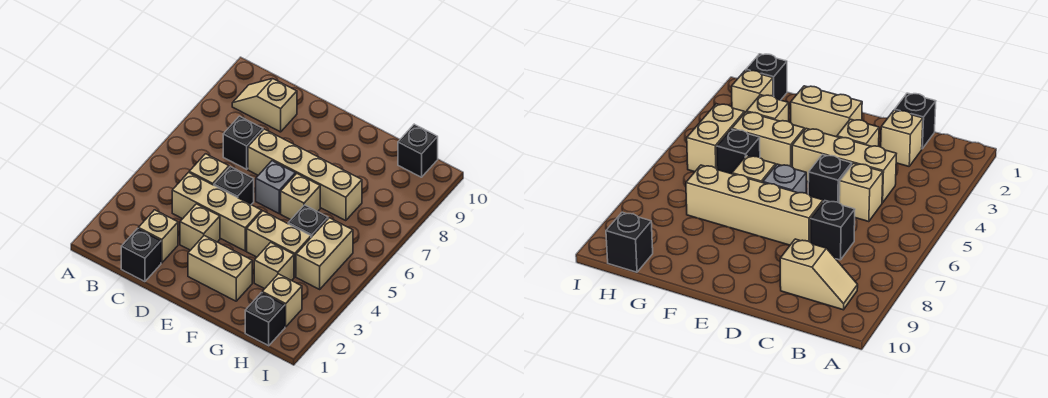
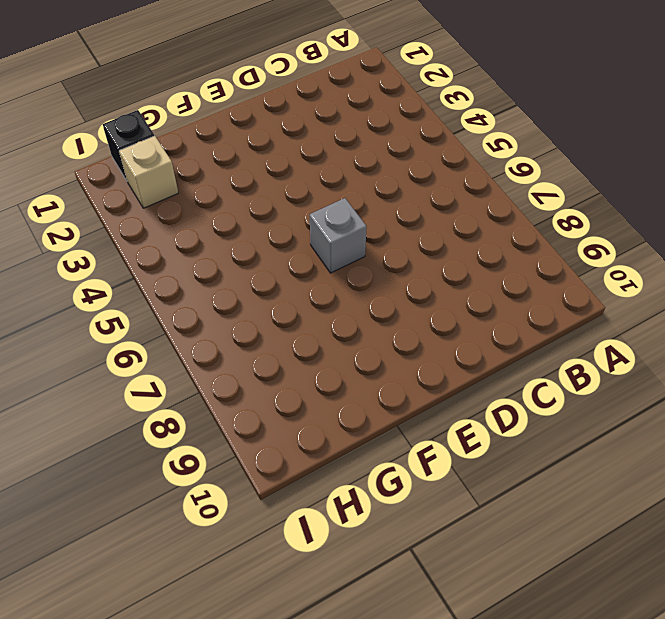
none -> tan slope B9:C9 level 1 top C
none -> black brick C1 level 1
none -> tan brick C2 level 1

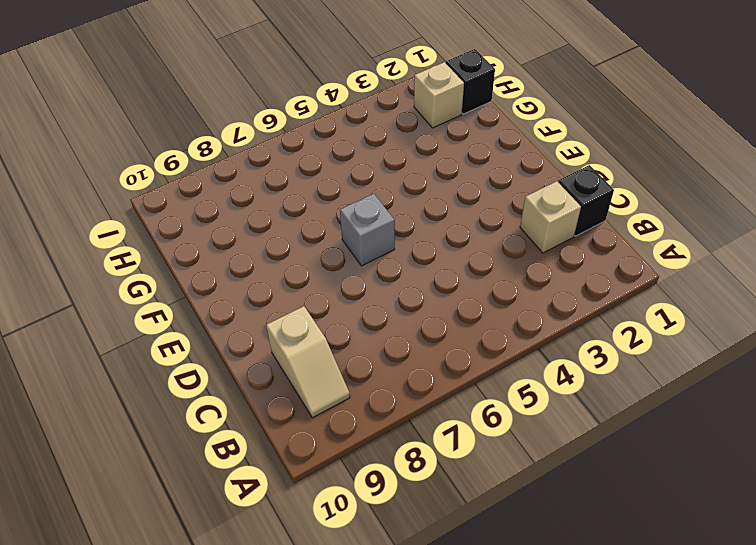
none -> tan brick C4:E4 level 1
none -> tan brick C5 level 1
none -> black brick C7 level 1

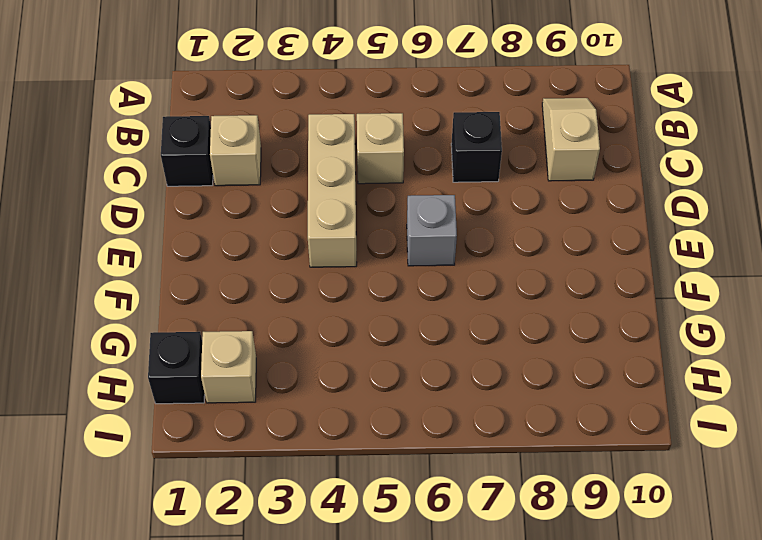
none -> tan brick D3 level 1
none -> black brick D5 level 1
none -> tan brick D7:G7 level 1

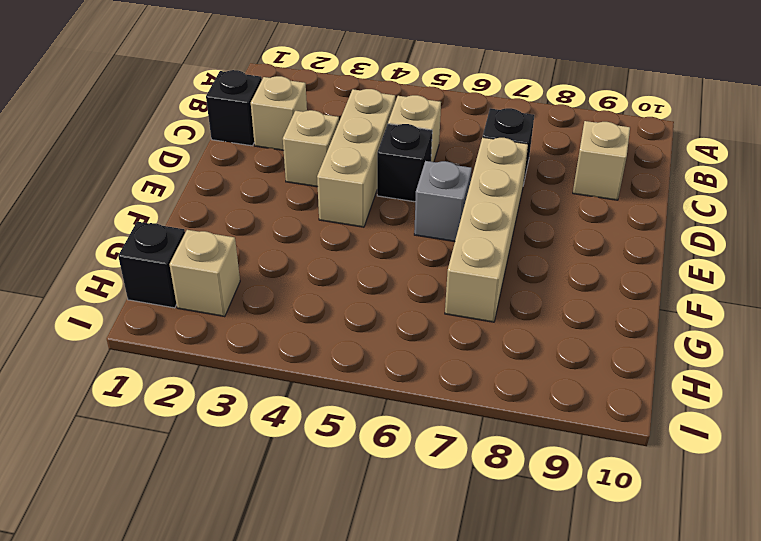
none -> tan brick E2:F2 level 1
none -> tan brick F4:G4 level 1
none -> tan brick F6 level 1

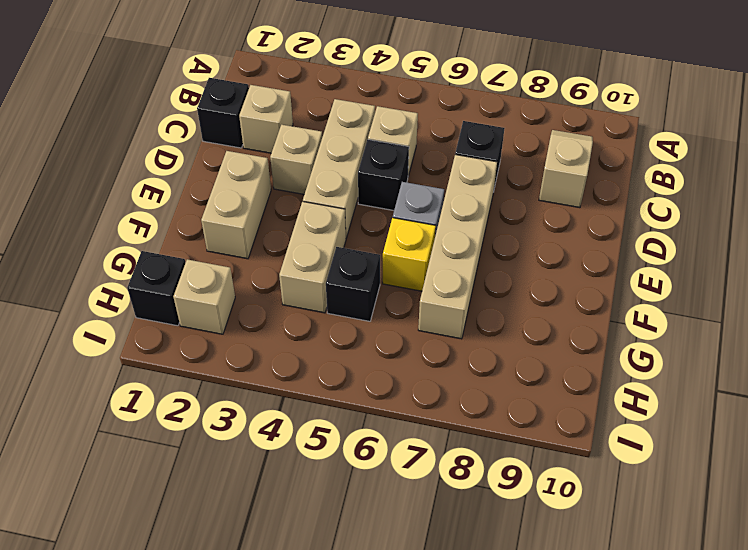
yellow brick F6 level 1 -> tan brick F6 level 1
none -> tan brick G3 level 1
none -> tan brick H4:H5 level 1
none -> black brick H10 level 1

